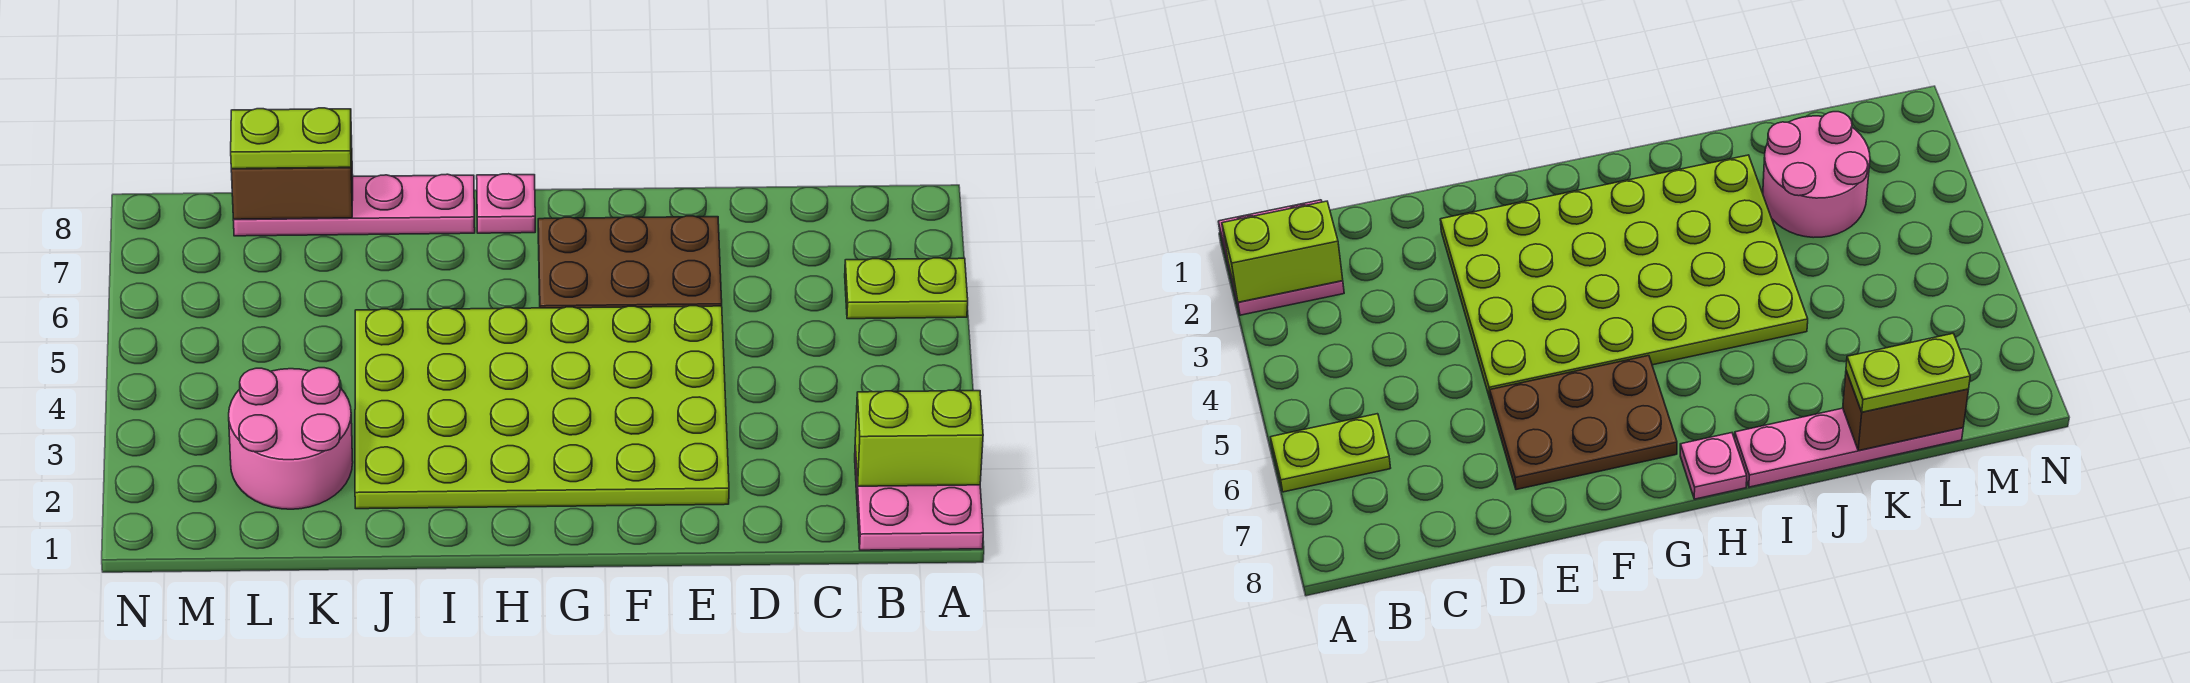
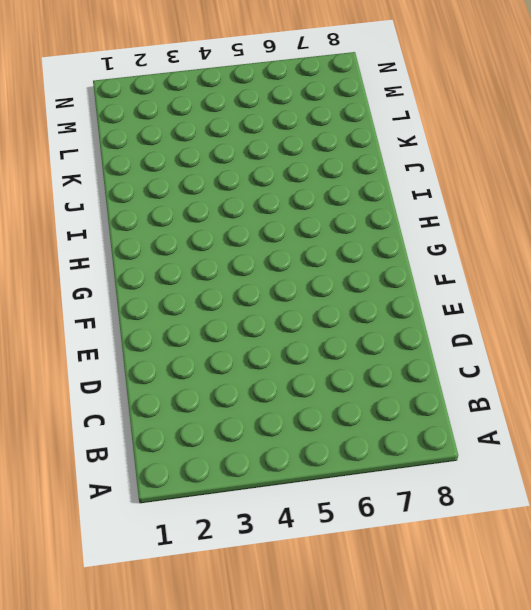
none -> pink plate A1:B2 level 1
none -> lime plate A6:B6 level 1

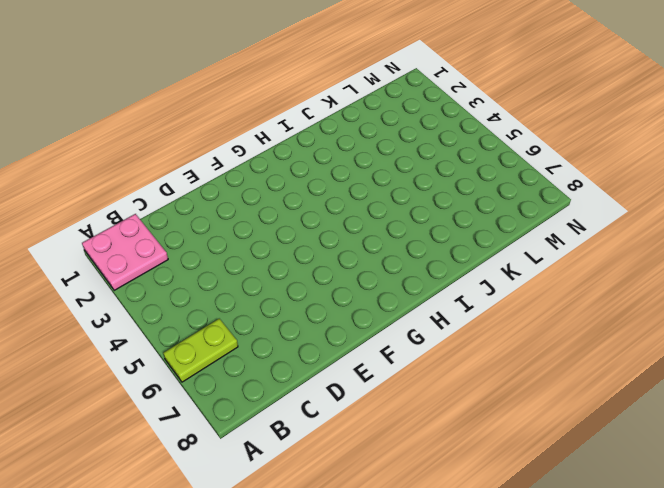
none -> lime plate E2:J5 level 1
none -> brown plate E6:G7 level 1

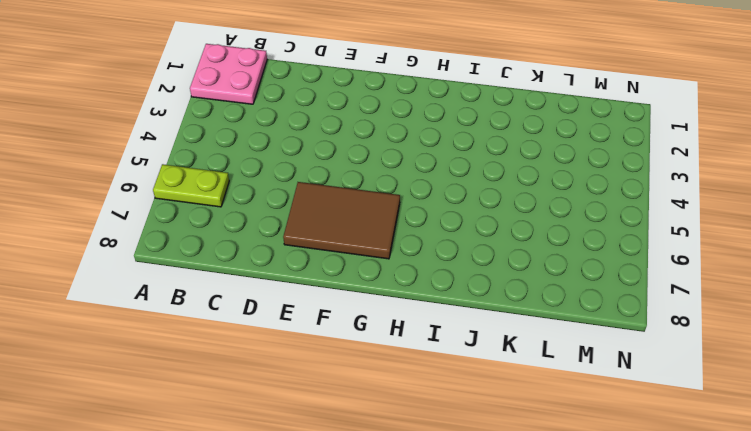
brown tile E6:G7 level 1 -> brown plate E6:G7 level 1
none -> lime plate E2:J5 level 1
none -> pink plate H8 level 1

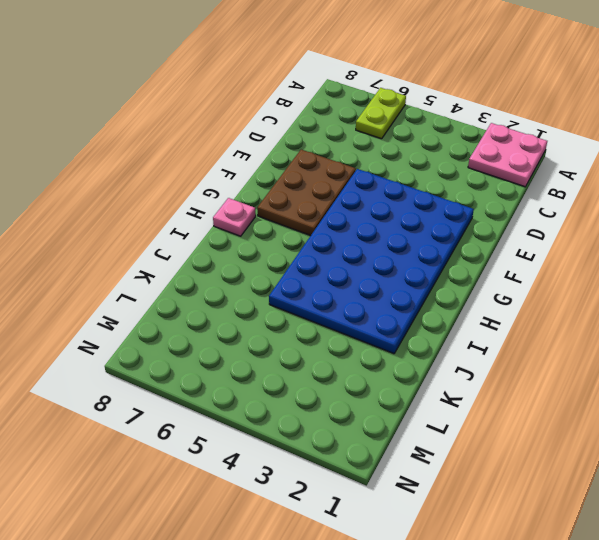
blue plate E2:J5 level 1 -> lime plate E2:J5 level 1
none -> pink plate I8:L8 level 1
none -> pink round brick K2:L3 level 1

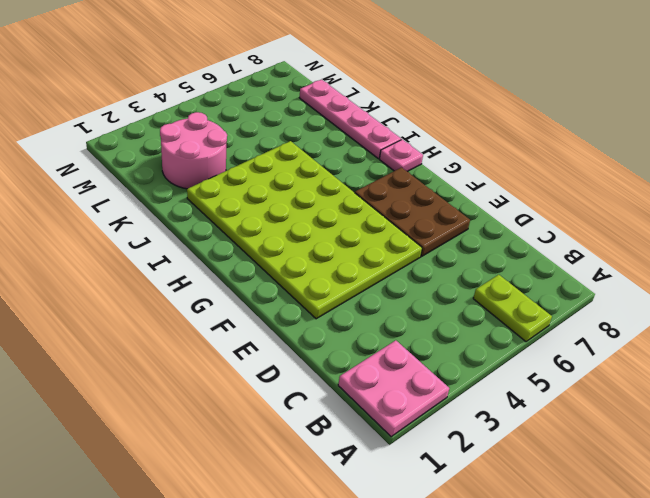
none -> lime brick A2:B2 level 2
none -> brown brick K8:L8 level 2

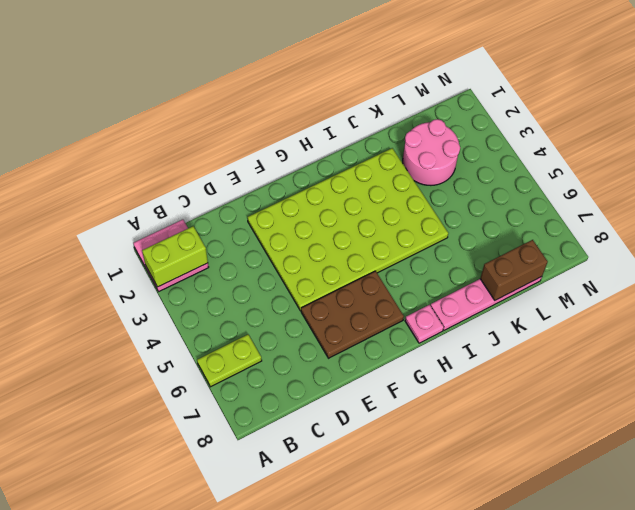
none -> lime plate K8:L8 level 3

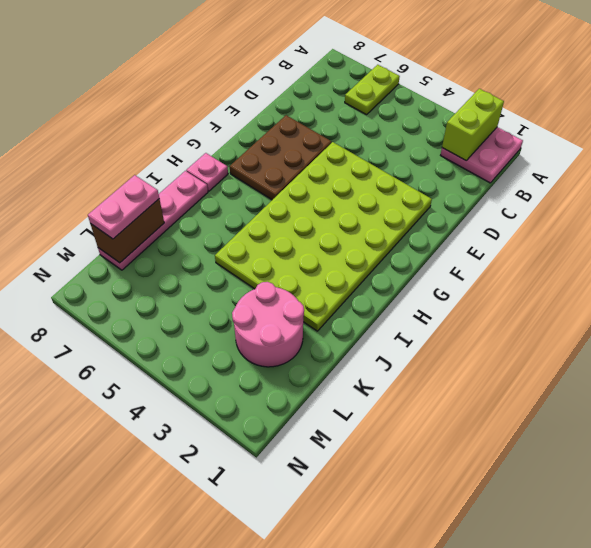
pink plate K8:L8 level 3 -> lime plate K8:L8 level 3

